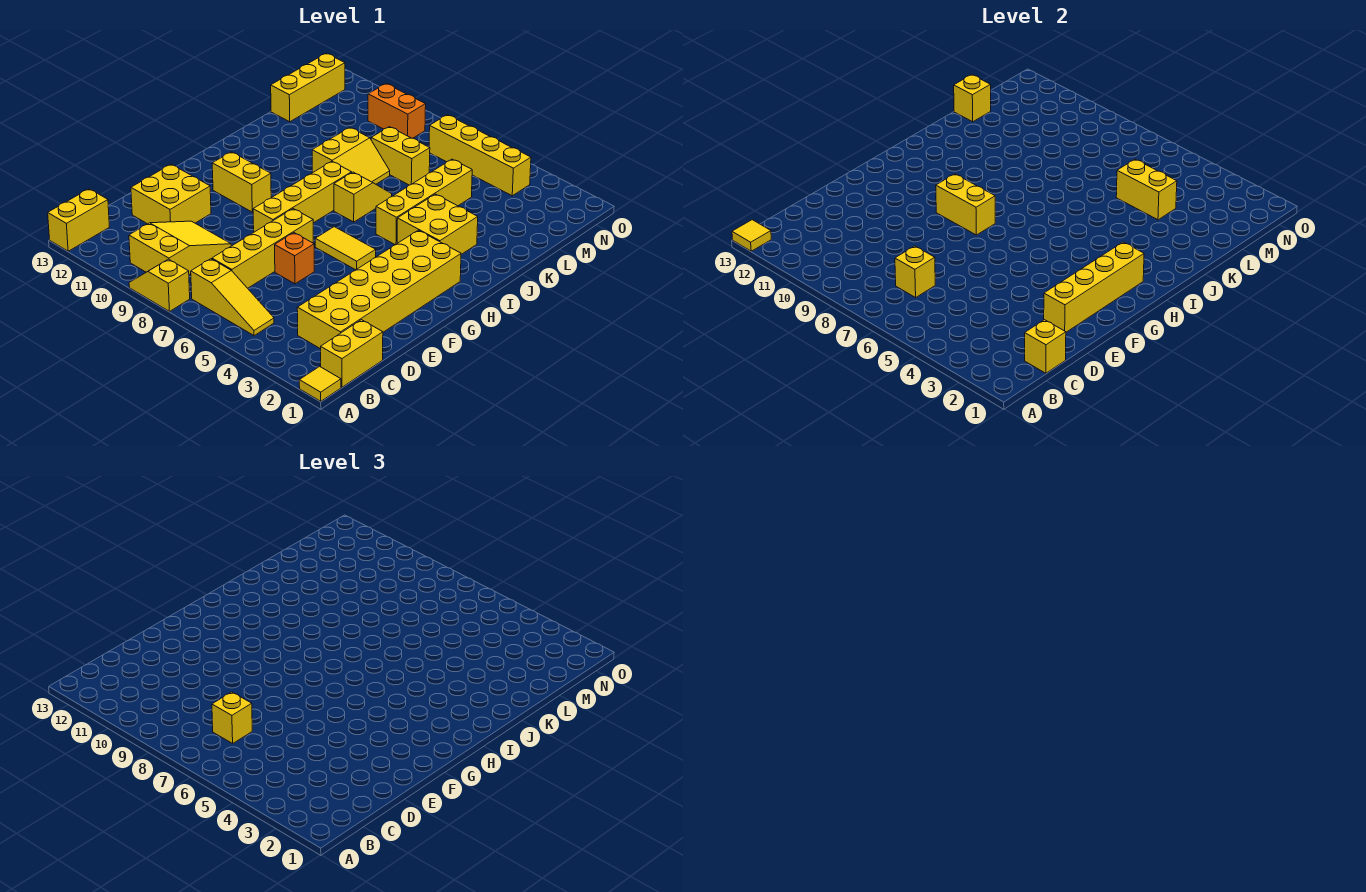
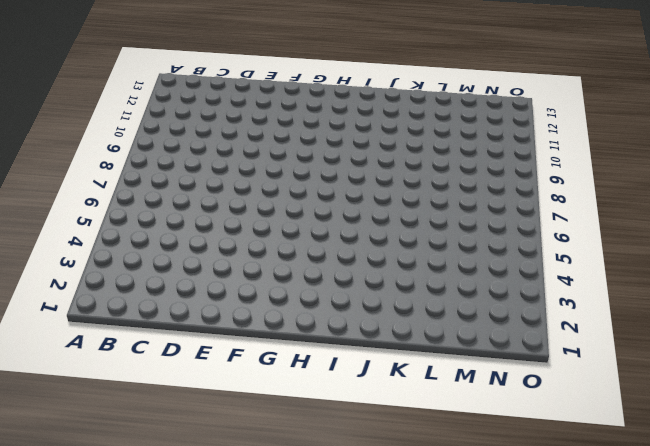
none -> yellow tile A1 level 1
none -> yellow slope A8:A9 level 1 top 8
none -> yellow brick A13:B13 level 1

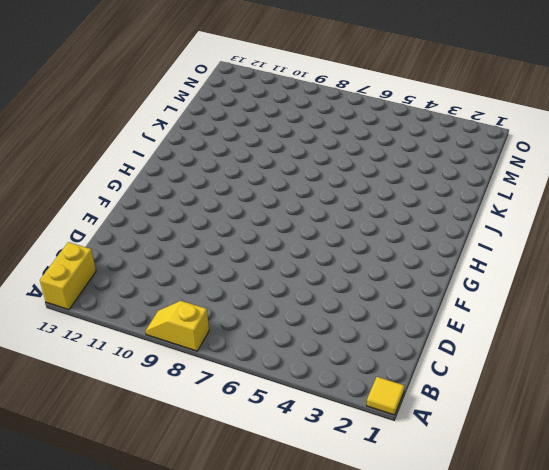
none -> yellow brick B1:C1 level 1
none -> yellow slope B5:B7 level 1 top 7
none -> yellow slope B9:D10 level 1 top B

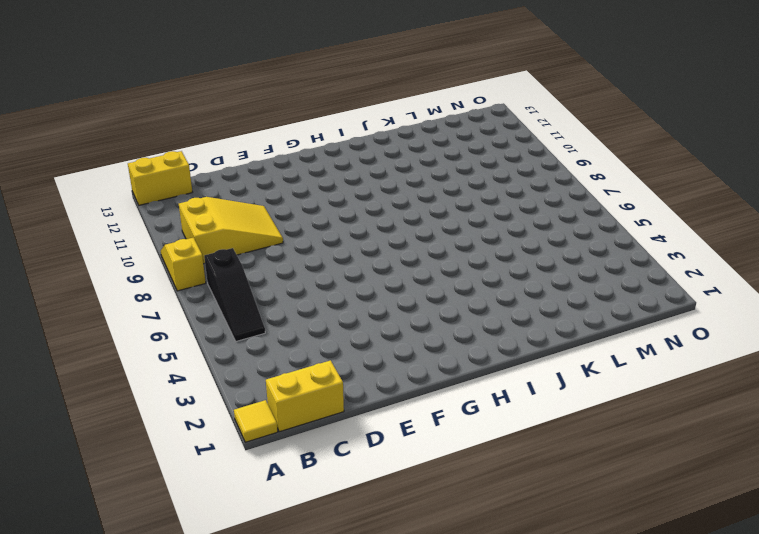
black slope B5:B7 level 1 top 7 -> yellow slope B5:B7 level 1 top 7
none -> yellow brick C2:H3 level 1
none -> yellow brick C7:F7 level 1
none -> yellow brick D11:E12 level 1

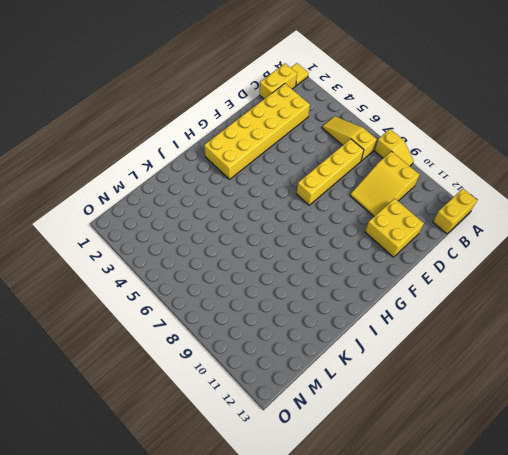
none -> orange brick E6 level 1
none -> yellow brick F8:I8 level 1
none -> yellow tile G5:G6 level 1

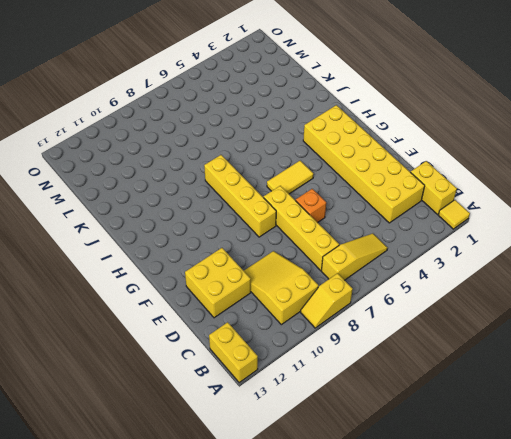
none -> yellow brick G10:G11 level 1
none -> yellow brick I3:J4 level 1
none -> yellow brick I5:L5 level 1

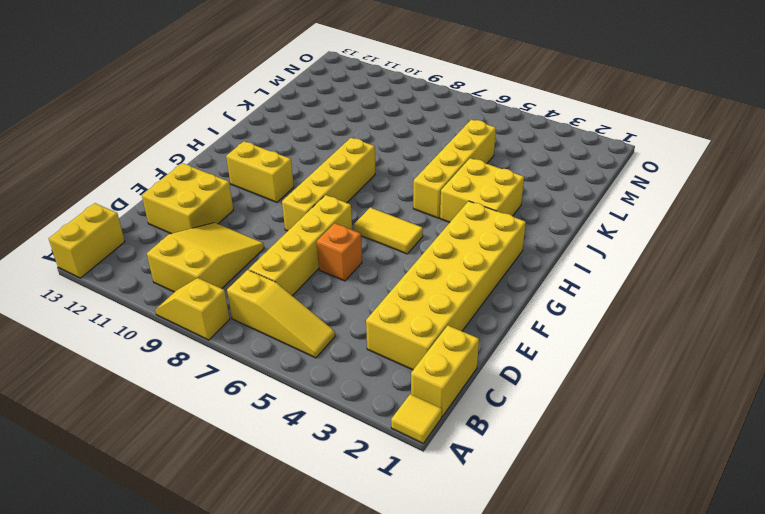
none -> yellow slope I7:J7 level 1 top I
none -> yellow slope J8:K9 level 1 top 9
none -> yellow brick L7:L8 level 1

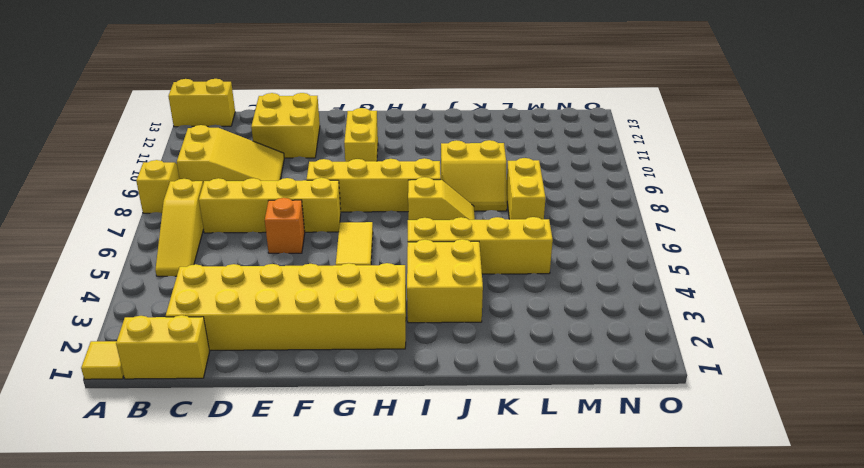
none -> yellow brick L13:N13 level 1
none -> yellow brick N4:N7 level 1
none -> orange brick N9:N10 level 1

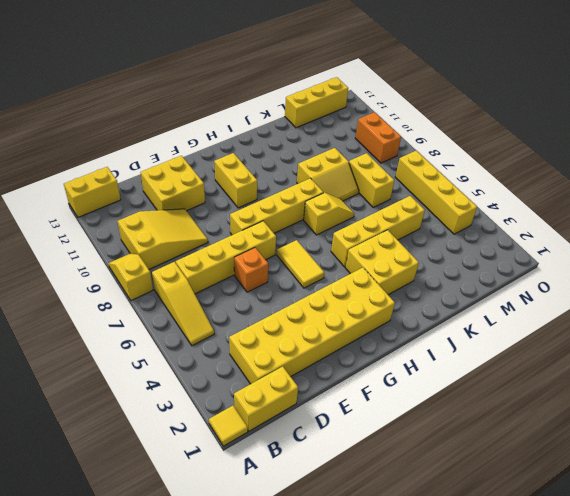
none -> yellow tile A13 level 2
none -> yellow brick C1 level 2
none -> yellow brick C7 level 2

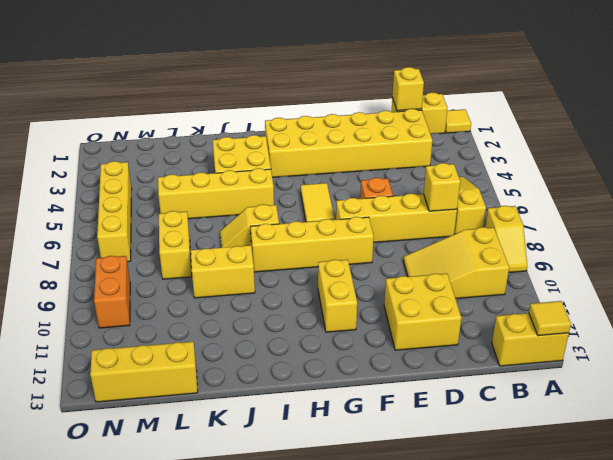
none -> yellow brick E2:H2 level 2
none -> yellow brick G8:G9 level 2
none -> yellow brick L4:L5 level 2

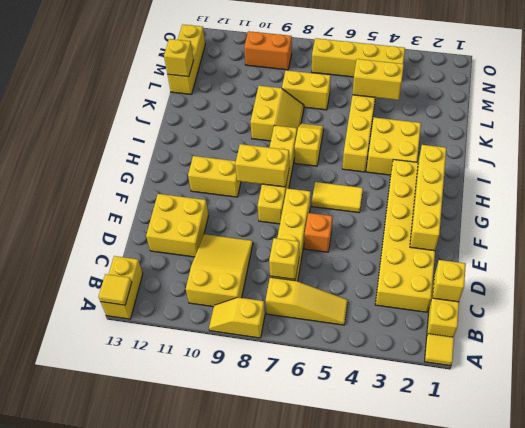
none -> yellow brick C7 level 3

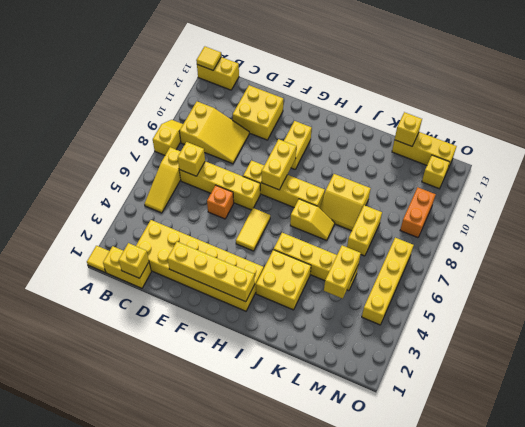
yellow brick N12 level 1 -> yellow brick C7 level 3

